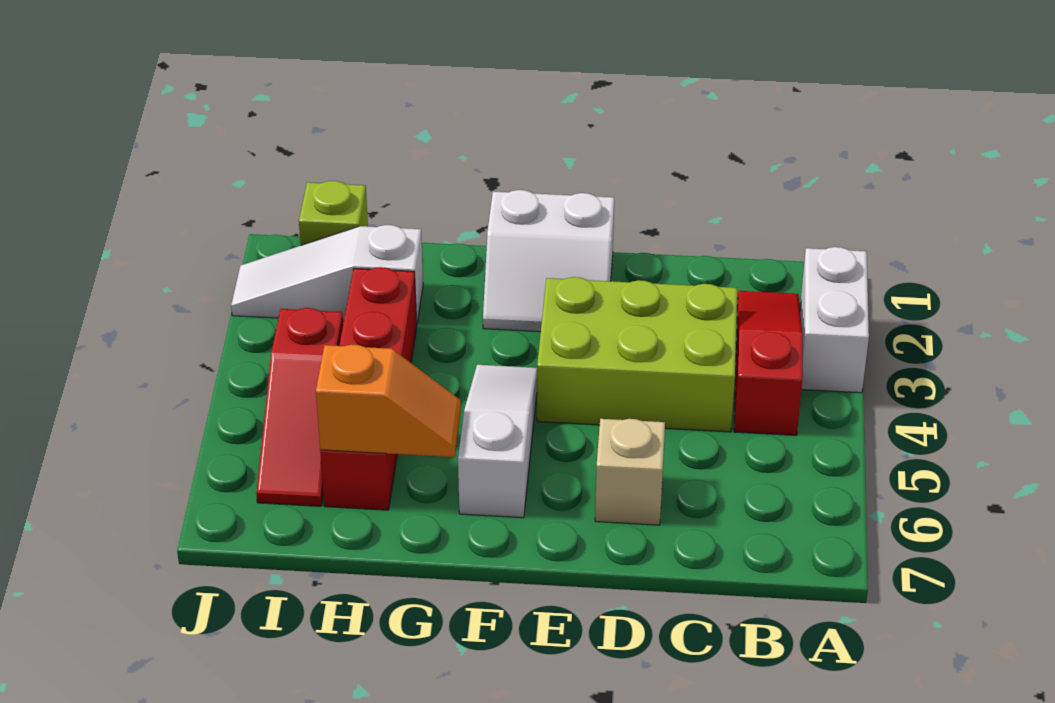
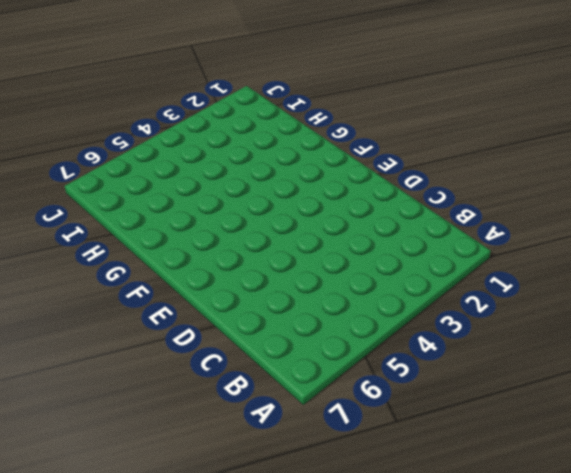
none -> white brick A2:A3 level 1
none -> red slope B2:B4 level 1 top 4

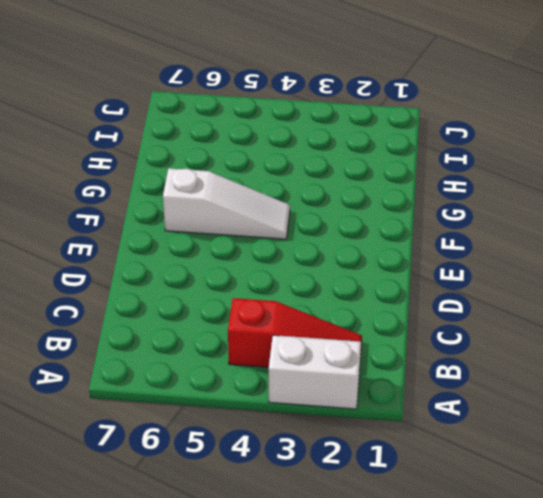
none -> lime brick C3:E4 level 1
none -> tan brick D6 level 1

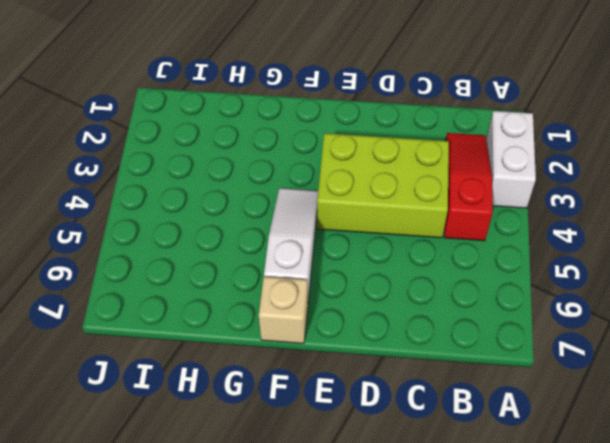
tan brick F7 level 1 -> tan brick D6 level 1
none -> white slope E1:F2 level 1 top 1
none -> white slope H2:J2 level 1 top H

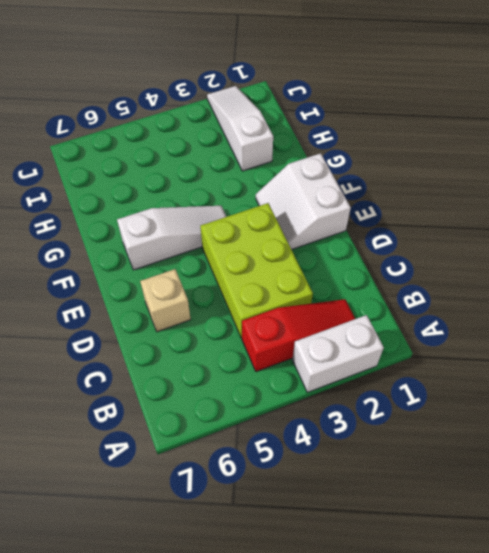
none -> red brick H3:H6 level 1
none -> lime brick I1 level 1

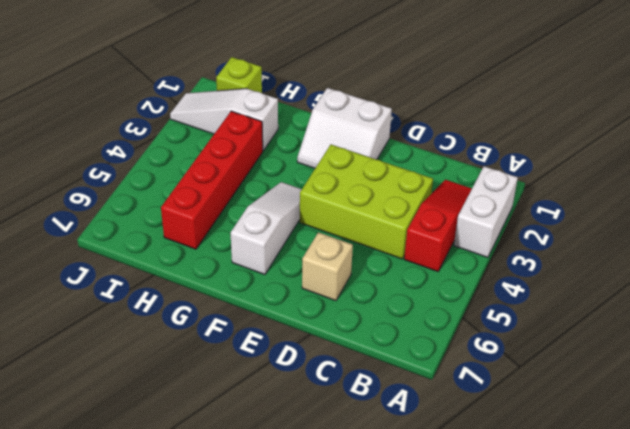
none -> red slope I4:I6 level 1 top 4
none -> orange slope G6:H6 level 2 top H

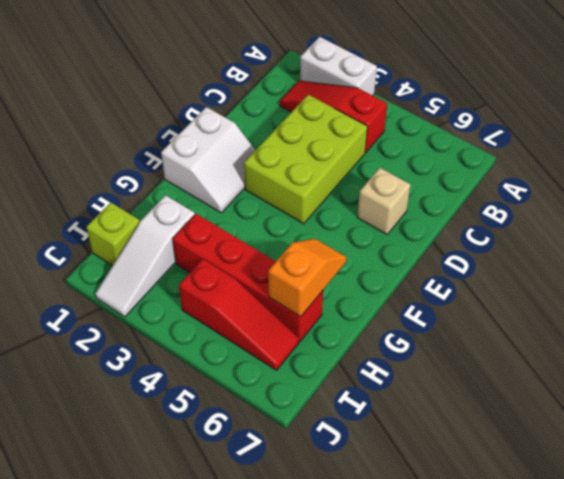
none -> white slope F4:F6 level 1 top 6

